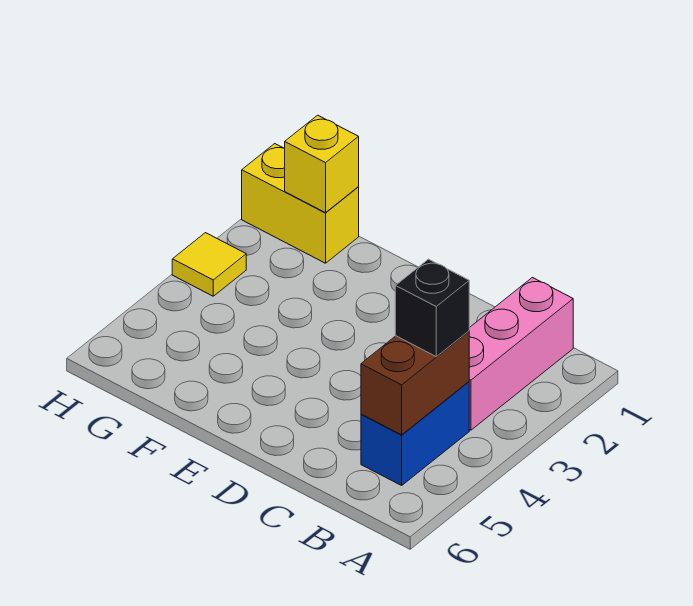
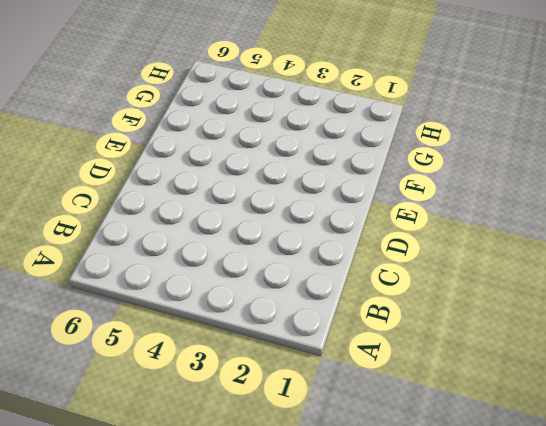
none -> pink brick B1:B3 level 1
none -> blue brick B4:B5 level 1

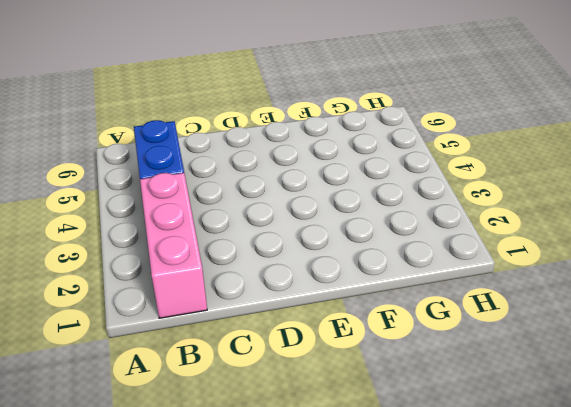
none -> yellow brick G1:H1 level 1
none -> yellow tile H3 level 1

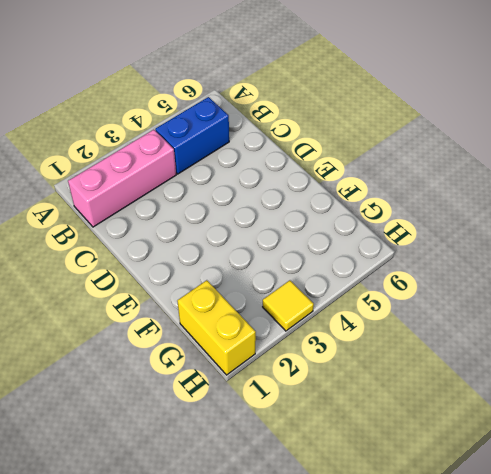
none -> brown brick B4:B5 level 2
none -> yellow brick G1 level 2

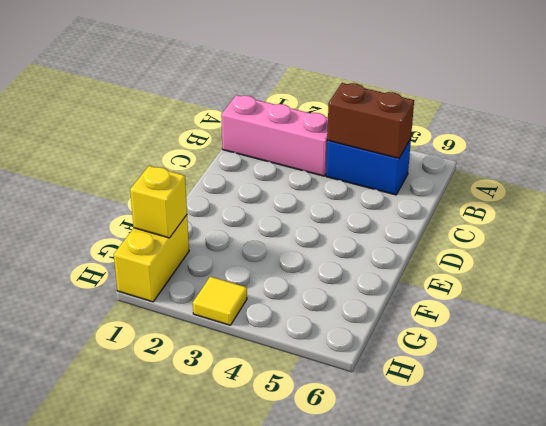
none -> black brick B4 level 3

